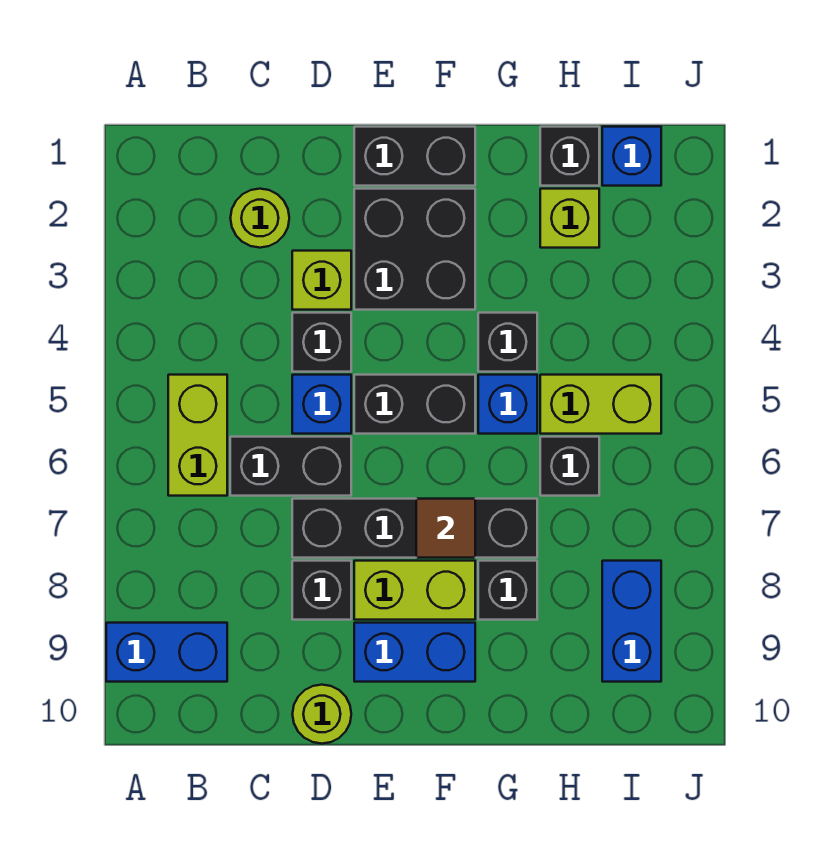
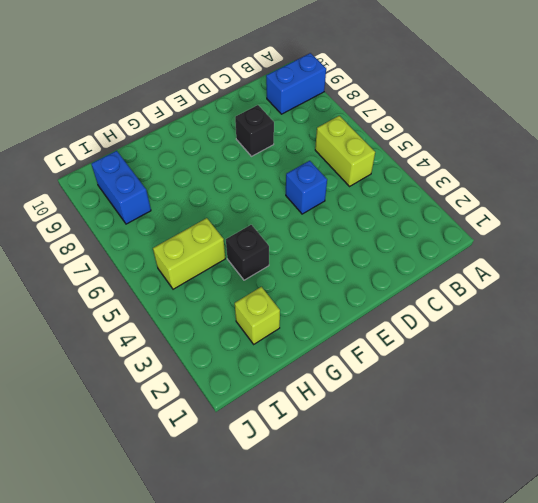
none -> lime round brick C2 level 1
none -> black brick C6:D6 level 1
none -> lime brick D3 level 1

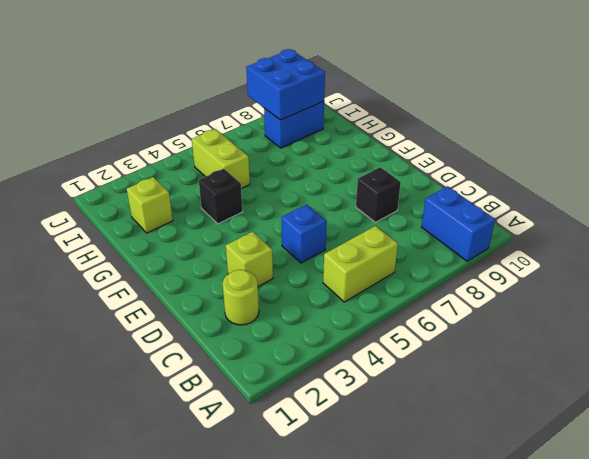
blue brick I8:J9 level 2 -> none
none -> black brick C6:D6 level 1
none -> black brick D4 level 1
none -> black brick D7:G7 level 1

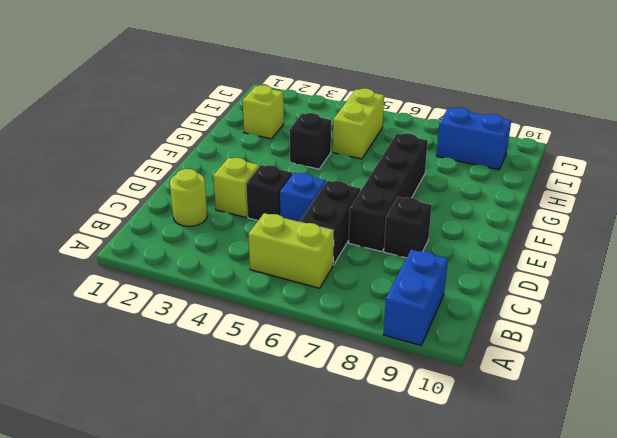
none -> lime round brick D10 level 1
none -> black brick E1:F1 level 1
none -> black brick E2:F3 level 1

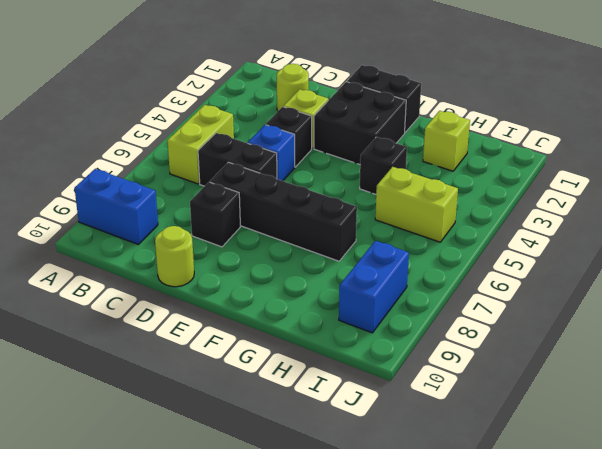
none -> black brick E5:F5 level 1
none -> lime brick E8:F8 level 1
none -> blue brick E9:F9 level 1

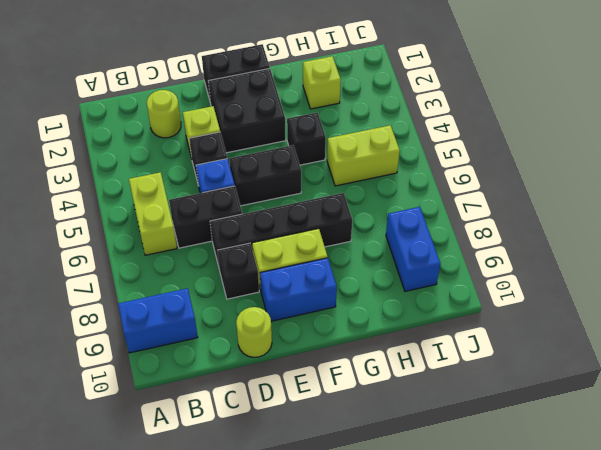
none -> blue brick G5 level 1
none -> black brick G8 level 1
none -> black brick H1 level 1

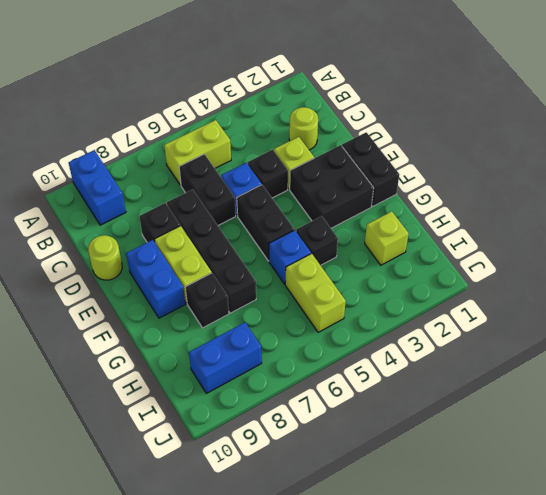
none -> black brick H1 level 1
none -> black brick H6 level 1
none -> blue brick I1 level 1

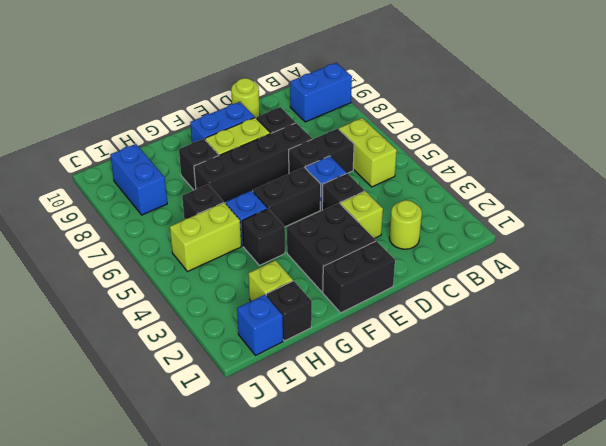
none -> brown tile F7 level 2

